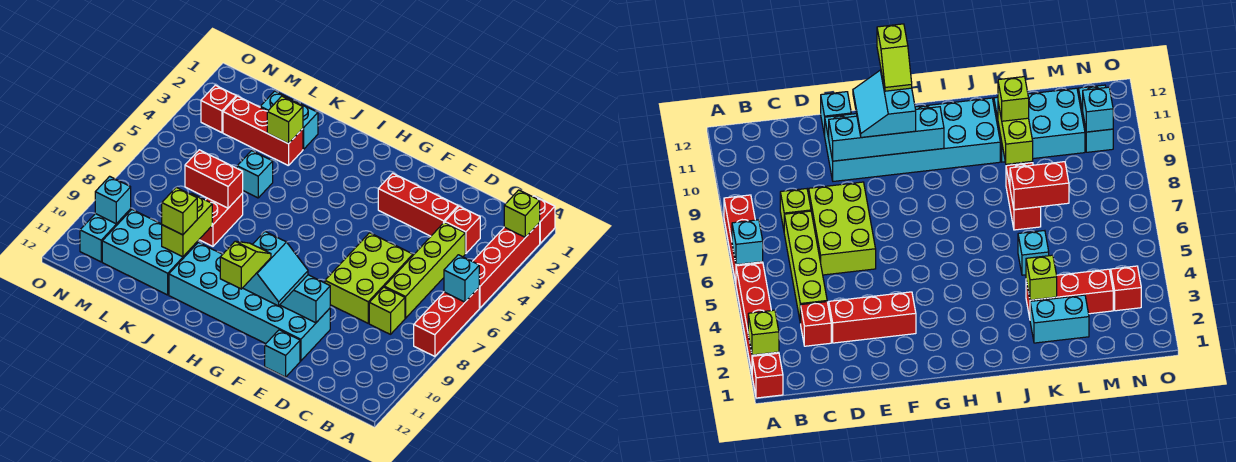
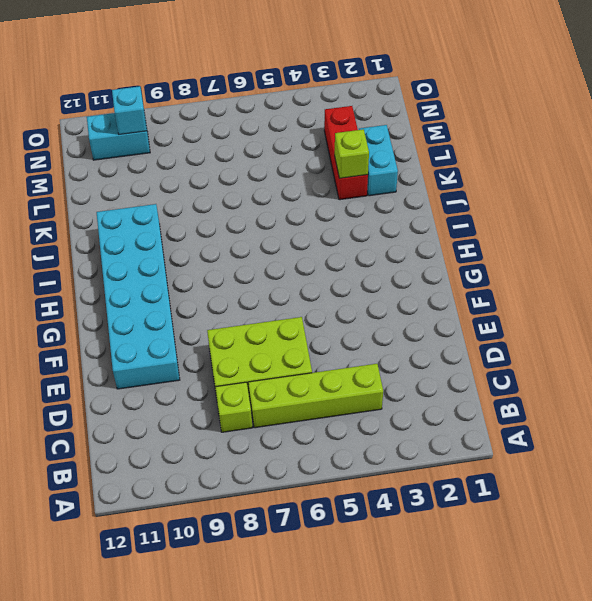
none -> red brick A1 level 1
none -> red brick A2:A5 level 1
none -> red brick A6:A8 level 1

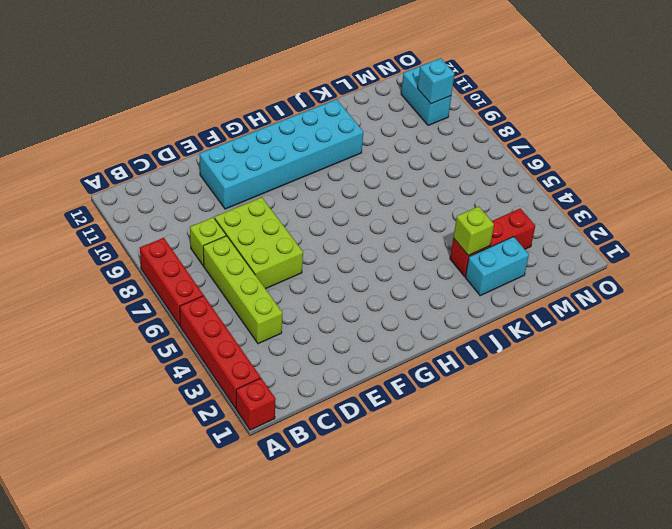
none -> red brick C3 level 1
none -> red brick D3:F3 level 1
none -> cyan brick E12 level 1

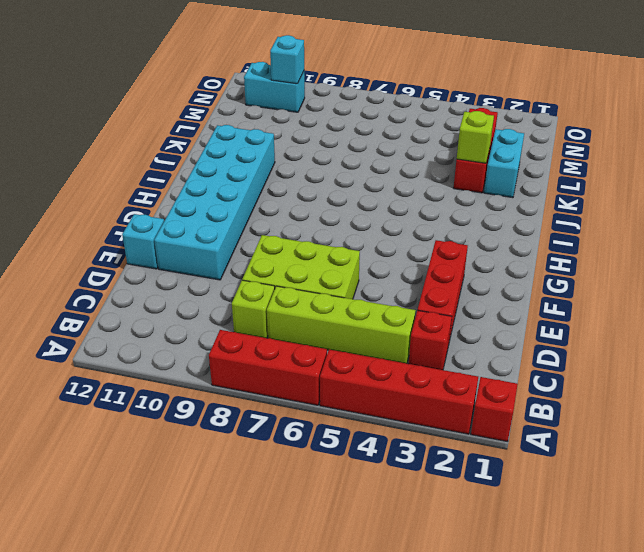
none -> cyan brick K5 level 1
none -> red brick K7:K8 level 1
none -> cyan brick K10:M11 level 1

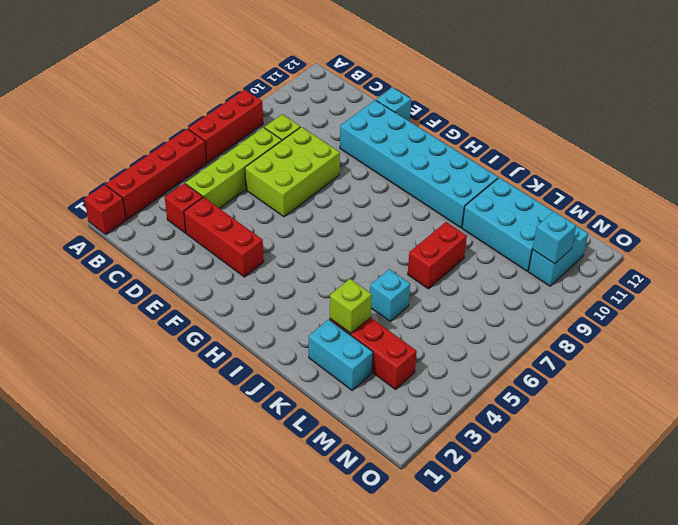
none -> red brick N3 level 1
none -> lime brick A2 level 2
none -> cyan brick A6 level 2

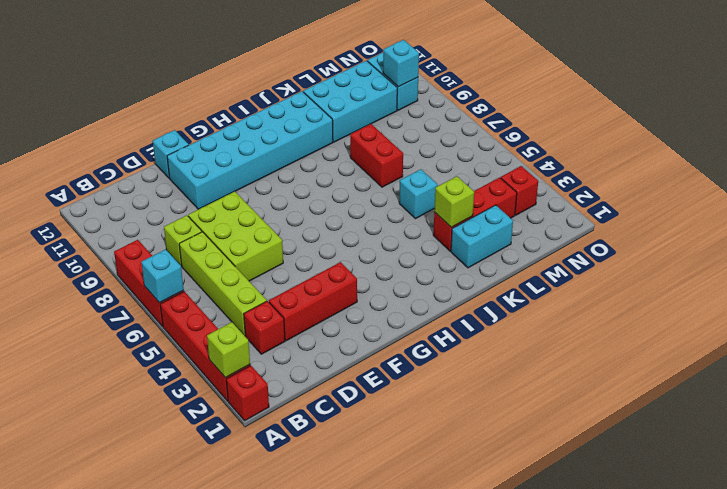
none -> cyan brick E10:H10 level 2
none -> red brick K7:L7 level 2
none -> lime brick K9:K10 level 2

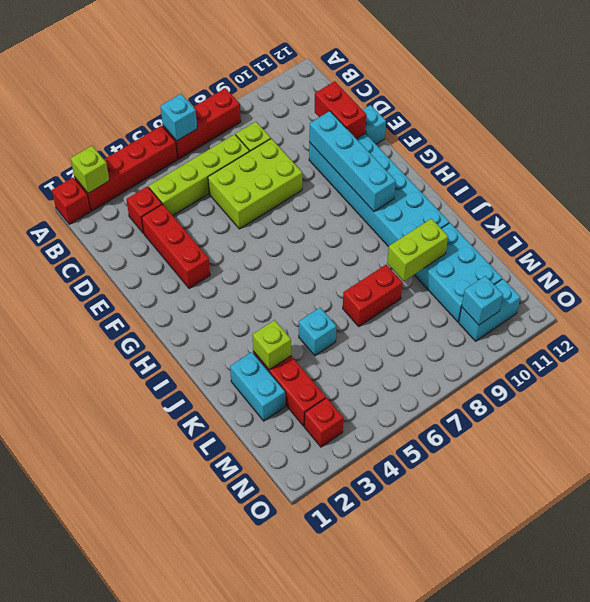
red brick D11:E11 level 2 -> red brick K7:L7 level 2
none -> cyan slope F10:G11 level 3 top G
none -> lime brick K10 level 3
none -> lime slope G11:G12 level 4 top 12

